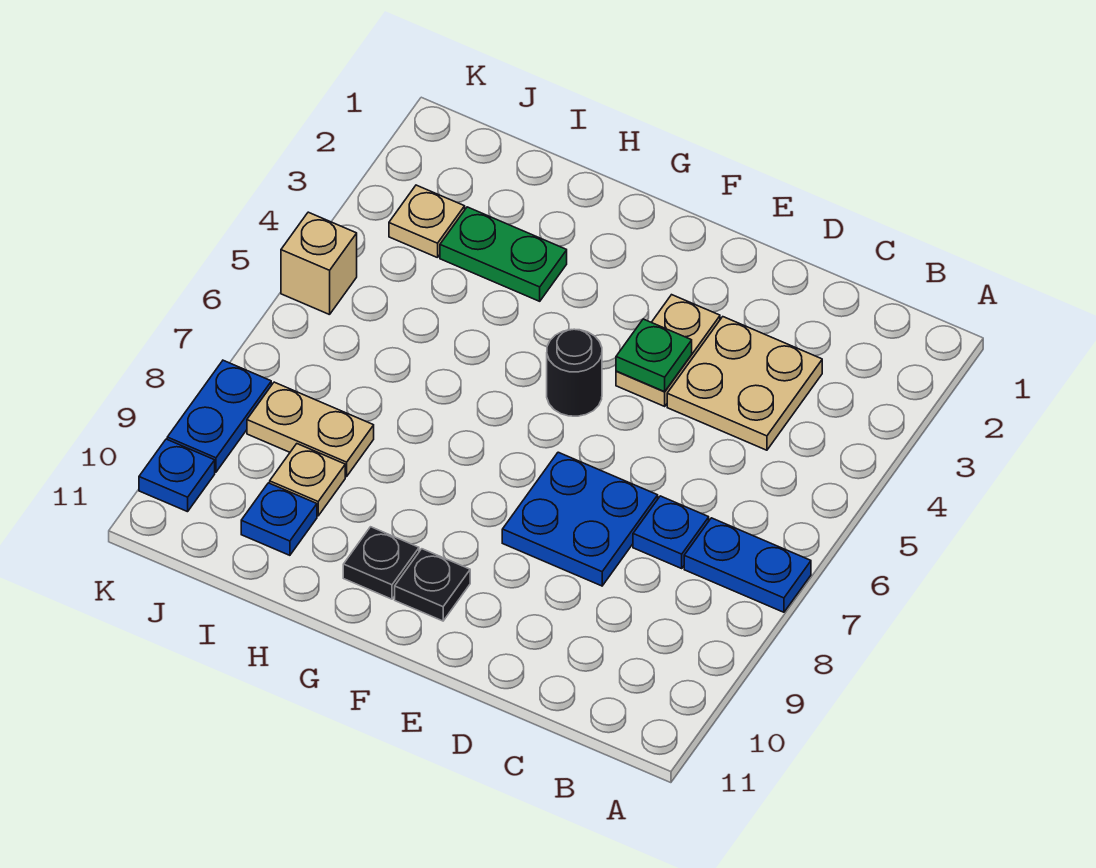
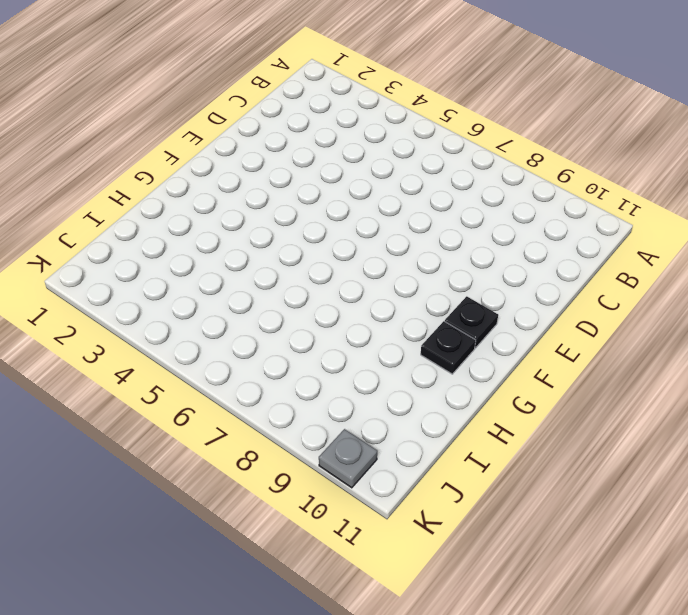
grey plate K10 level 1 -> blue plate K10 level 1
none -> blue plate A7:B7 level 1
none -> tan plate C3:D4 level 1
none -> blue plate C7 level 1

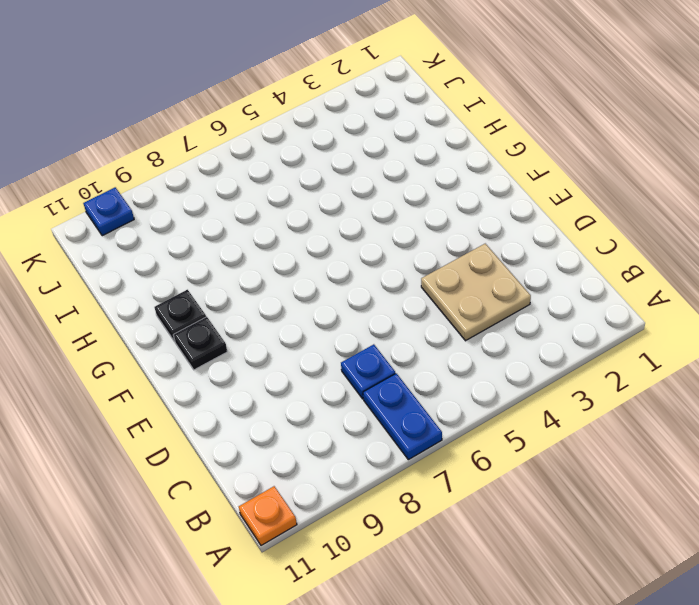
orange plate A11 level 1 -> none
none -> blue plate D7:E8 level 1
none -> tan plate E3:E4 level 1
none -> black round brick F5 level 1

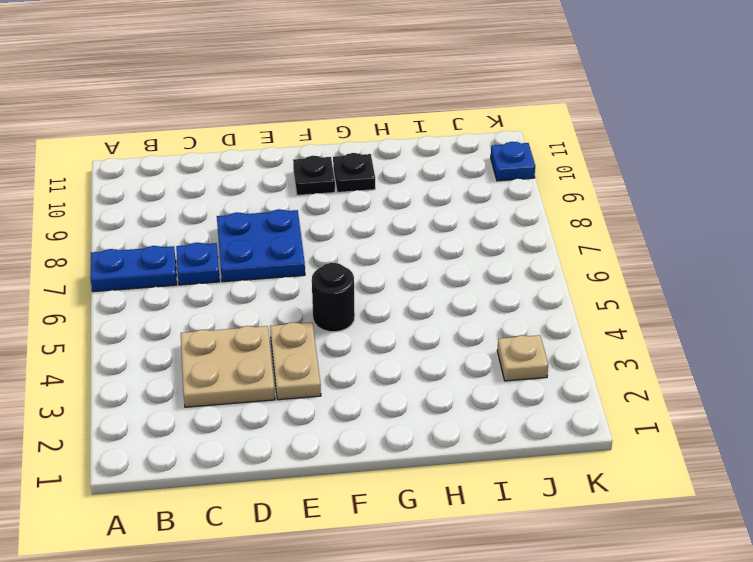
none -> green plate H3:I3 level 1
none -> tan plate I8:J8 level 1
none -> tan plate I9 level 1

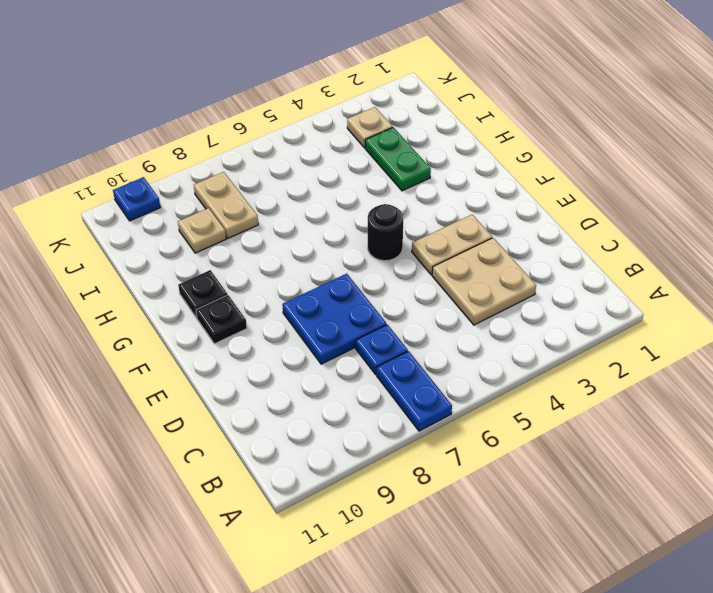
none -> blue plate I10 level 1
none -> tan brick K5 level 1
none -> blue plate K8:K9 level 1

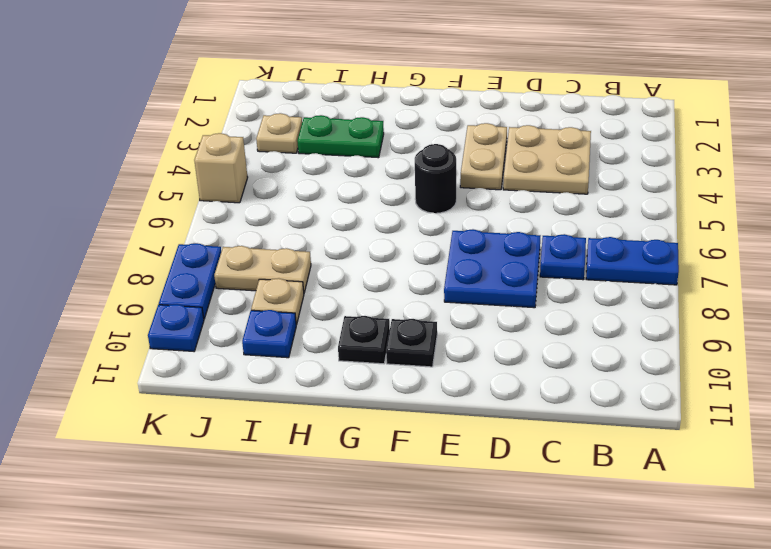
none -> green plate E4 level 2

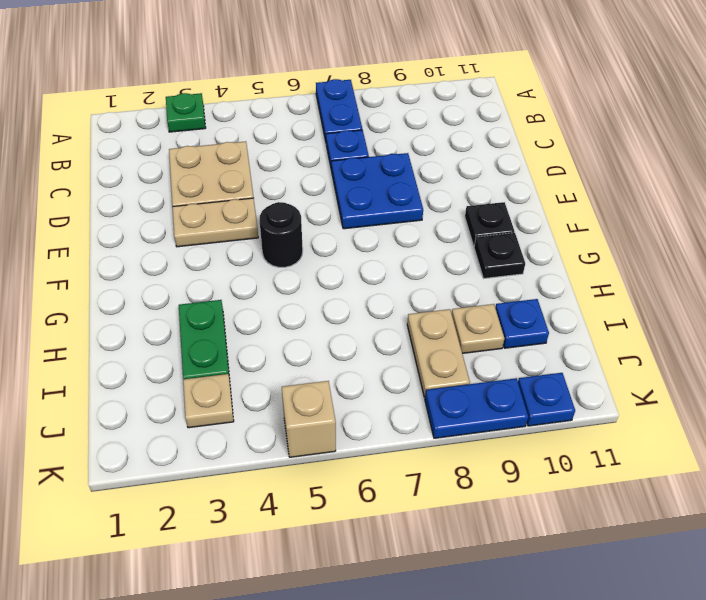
green plate A3 level 1 -> green plate E4 level 2

